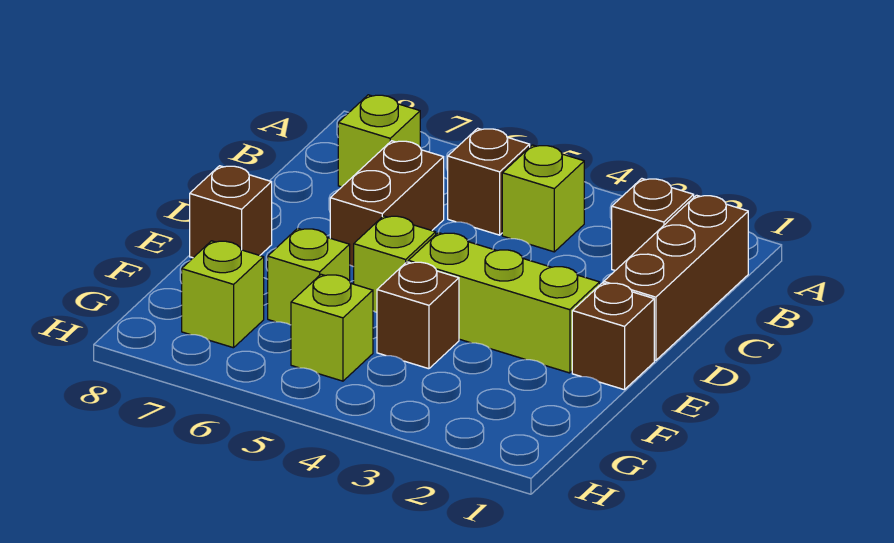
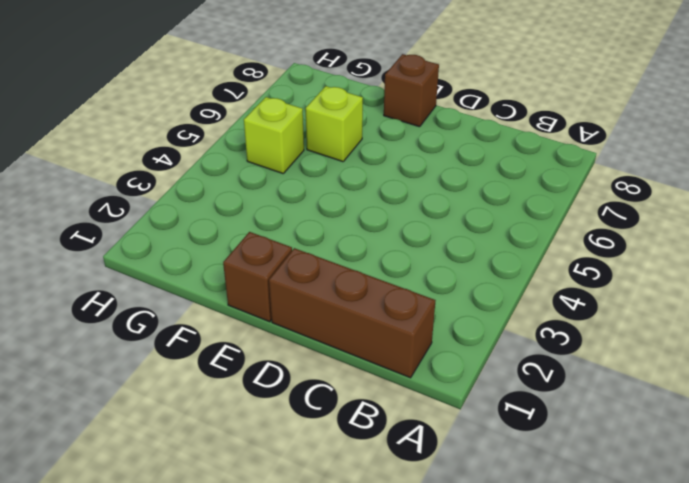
none -> brown brick B2 level 1
none -> lime brick B4 level 1
none -> brown brick B5 level 1

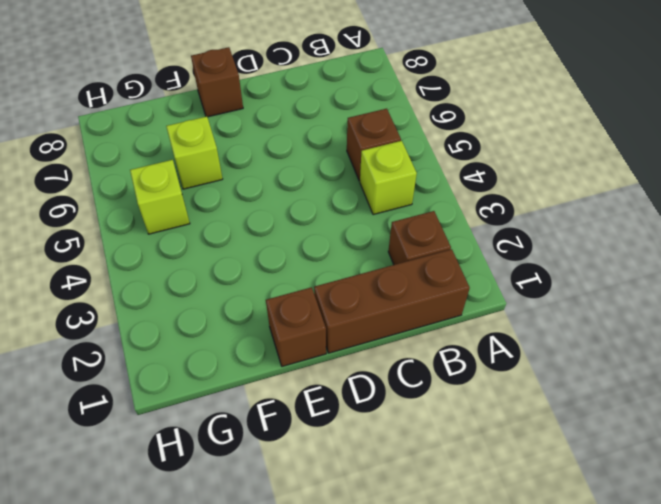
none -> lime brick B7 level 1
none -> brown brick C6:D6 level 1
none -> lime brick E2:E4 level 1

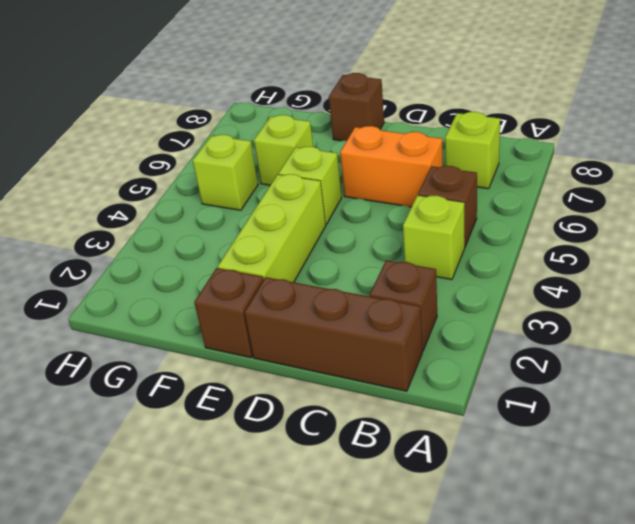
orange brick C6:D6 level 1 -> brown brick C6:D6 level 1
none -> brown brick F4 level 1
none -> lime brick G7 level 1

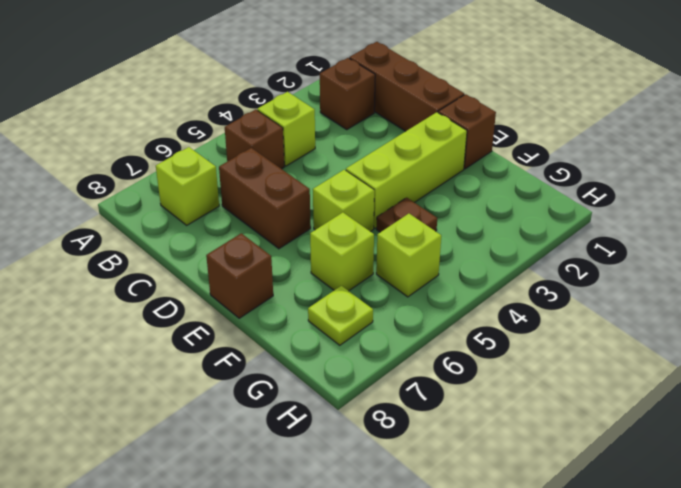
brown plate F4 level 1 -> brown brick F4 level 1
lime plate G7 level 1 -> lime brick G7 level 1

